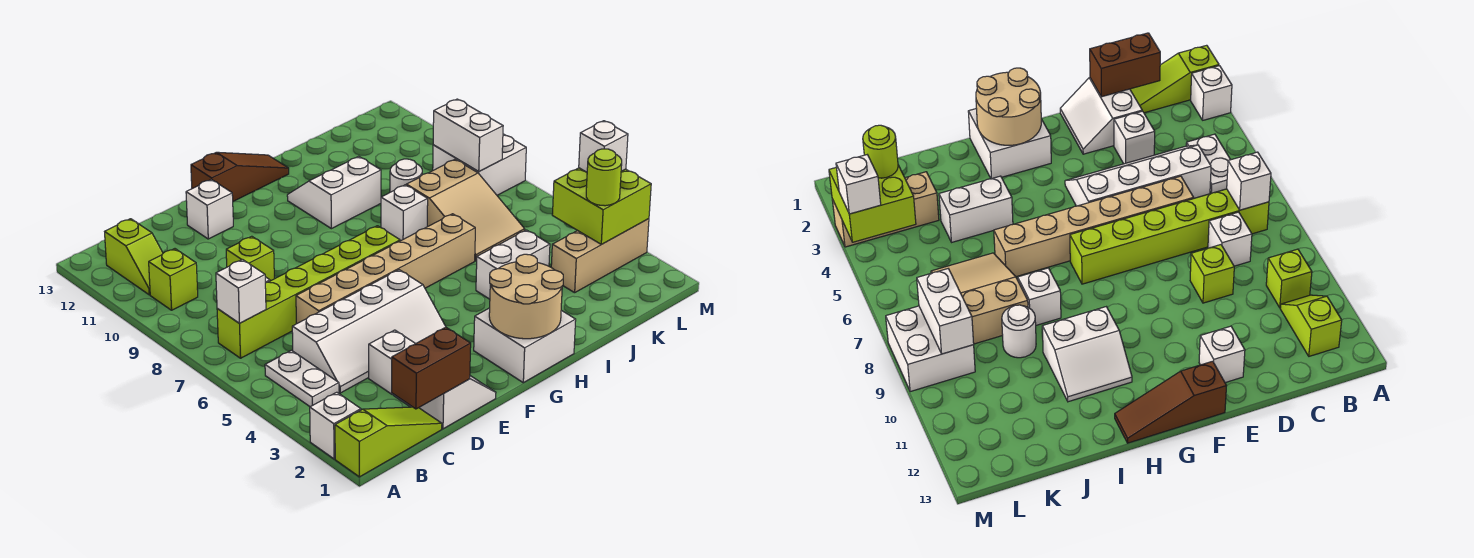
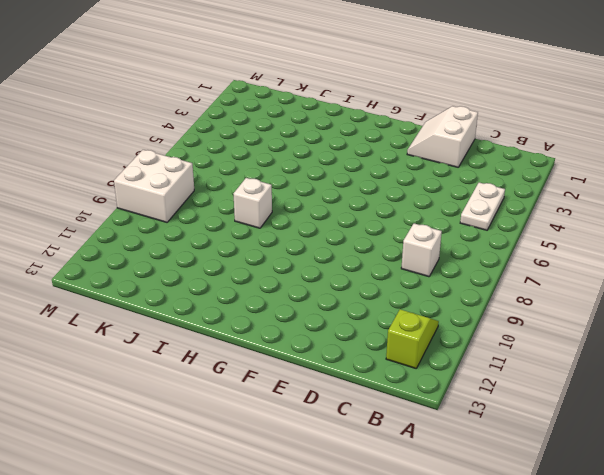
none -> lime slope A1:C1 level 1 top A
none -> white brick A2 level 1
none -> lime brick B7:G7 level 1

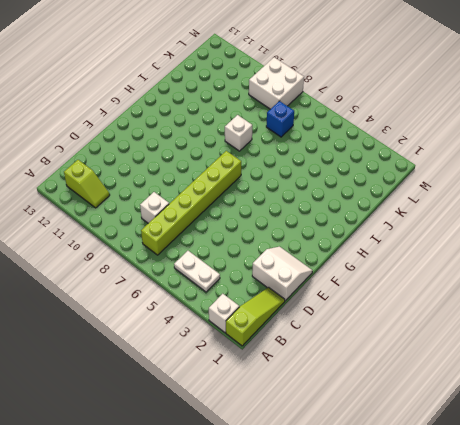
blue brick K7 level 1 -> tan slope J6:K8 level 1 top 8
none -> lime brick B10 level 1
none -> white slope C4:F5 level 1 top 5
none -> white brick D3 level 1

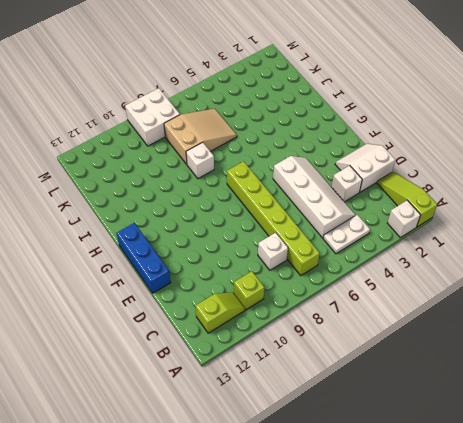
blue brick E13:G13 level 1 -> brown slope F13:H13 level 1 top F
none -> tan brick D6:I6 level 1
none -> lime brick D9 level 1
none -> white brick E12 level 1

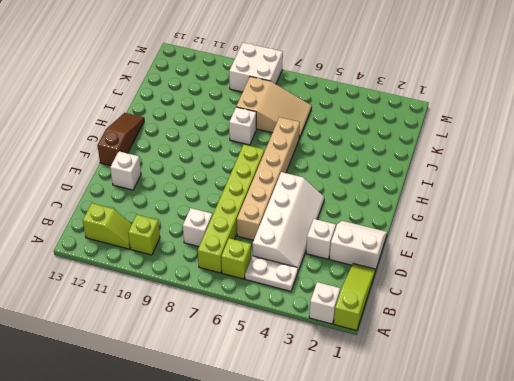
lime brick B6 level 1 -> lime brick D9 level 1
none -> white brick G1:H2 level 1
none -> white slope H10:I11 level 1 top 10
none -> white brick I4:J4 level 1

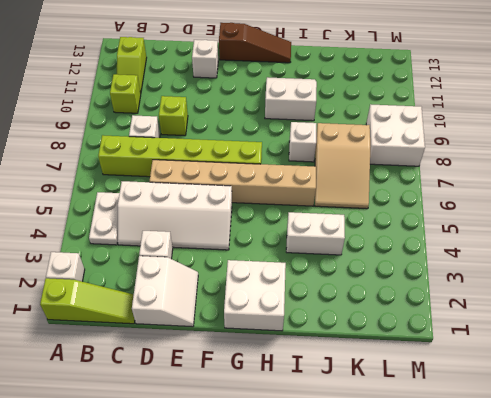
none -> white round brick J9 level 1
none -> tan brick K3:M3 level 1
none -> white brick B7 level 2

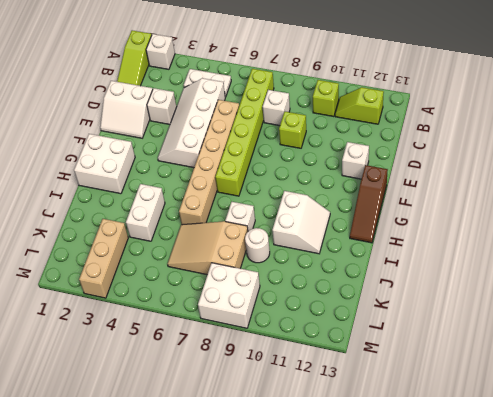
none -> white brick B7 level 2
none -> brown brick C1:D1 level 2
none -> tan round brick G1:H2 level 2

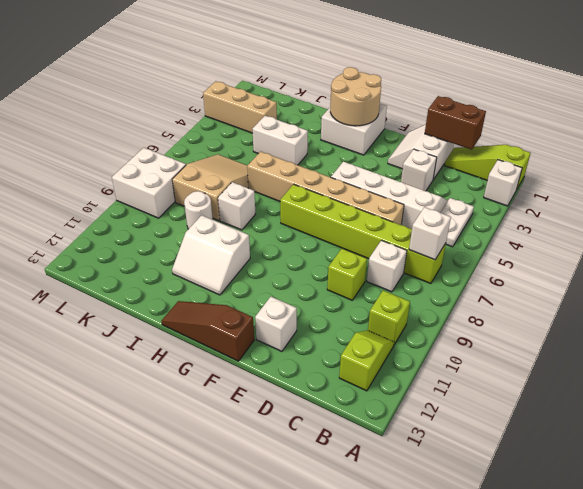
none -> lime brick L3:M4 level 2
none -> white brick L8:L9 level 2
none -> lime round brick L3 level 3

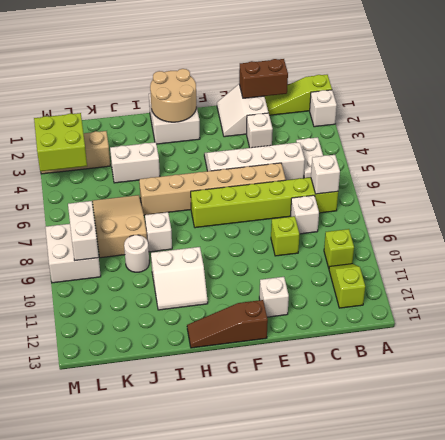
none -> lime round brick L3 level 3
none -> white brick M4 level 3

